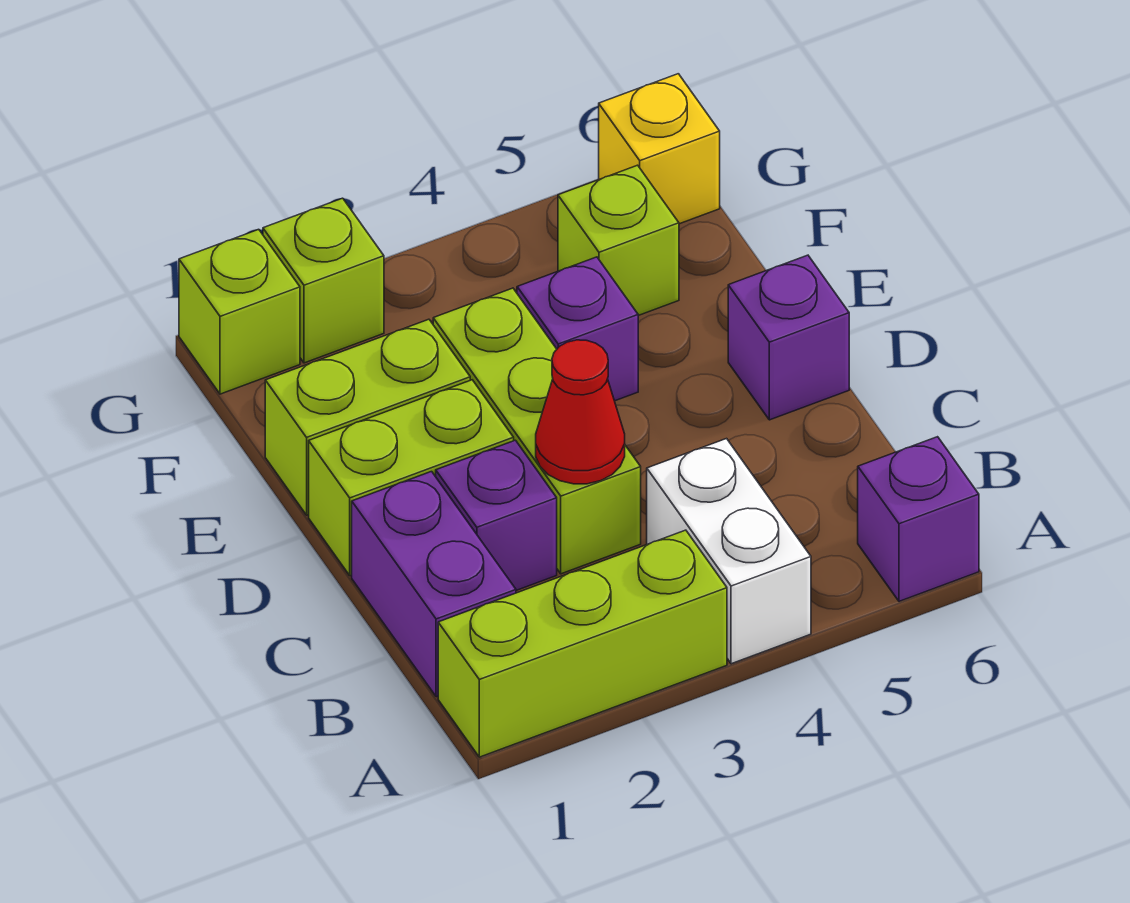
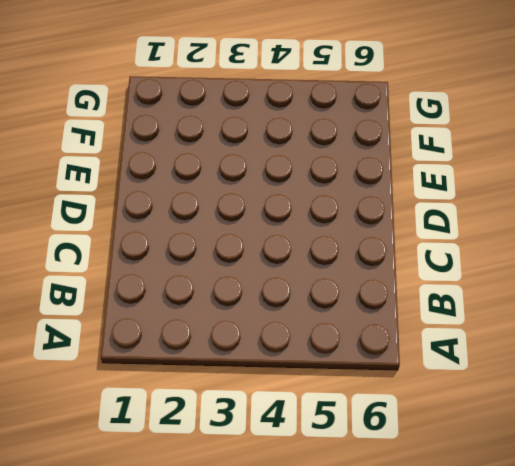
none -> lime brick A1:A3 level 1
none -> white brick A4:B4 level 1
none -> purple brick A6 level 1

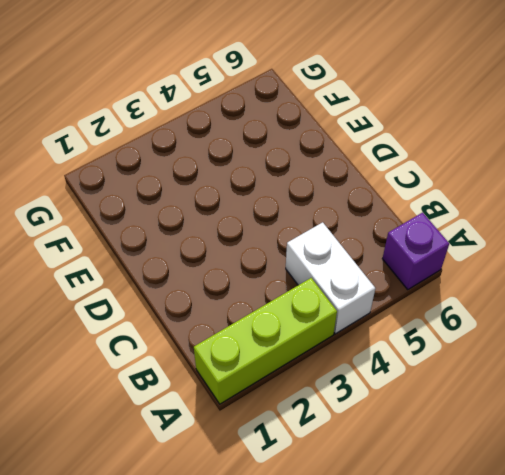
none -> purple brick B1:C1 level 1
none -> purple brick C2 level 1
none -> lime brick C3:E3 level 1

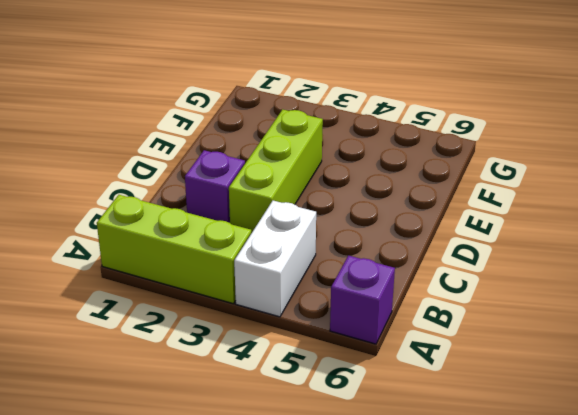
none -> purple brick B1:C1 level 1
none -> lime brick D1:D2 level 1
none -> purple brick D6 level 1

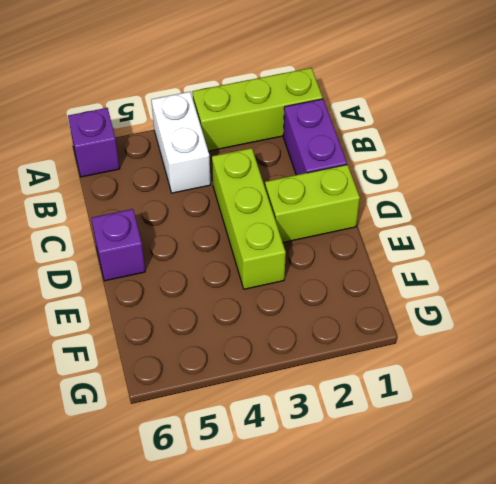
none -> purple brick C2 level 1
none -> lime brick E1:E2 level 1
none -> purple brick E4 level 1

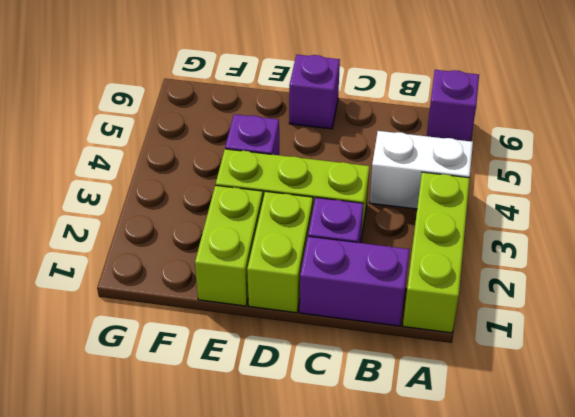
none -> lime brick F5 level 1
none -> lime brick G1 level 1
none -> lime brick G2 level 1

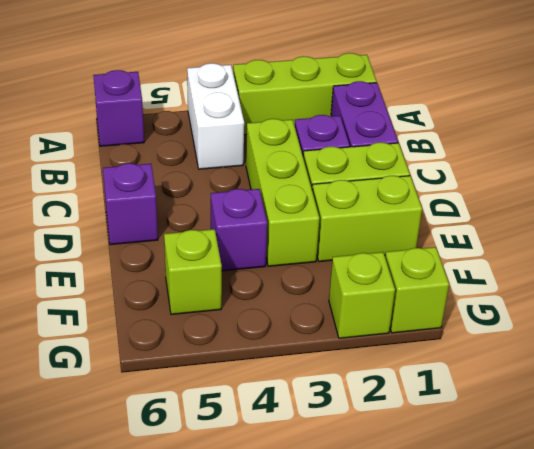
none -> yellow brick G6 level 1
none -> red cone C3 level 2

